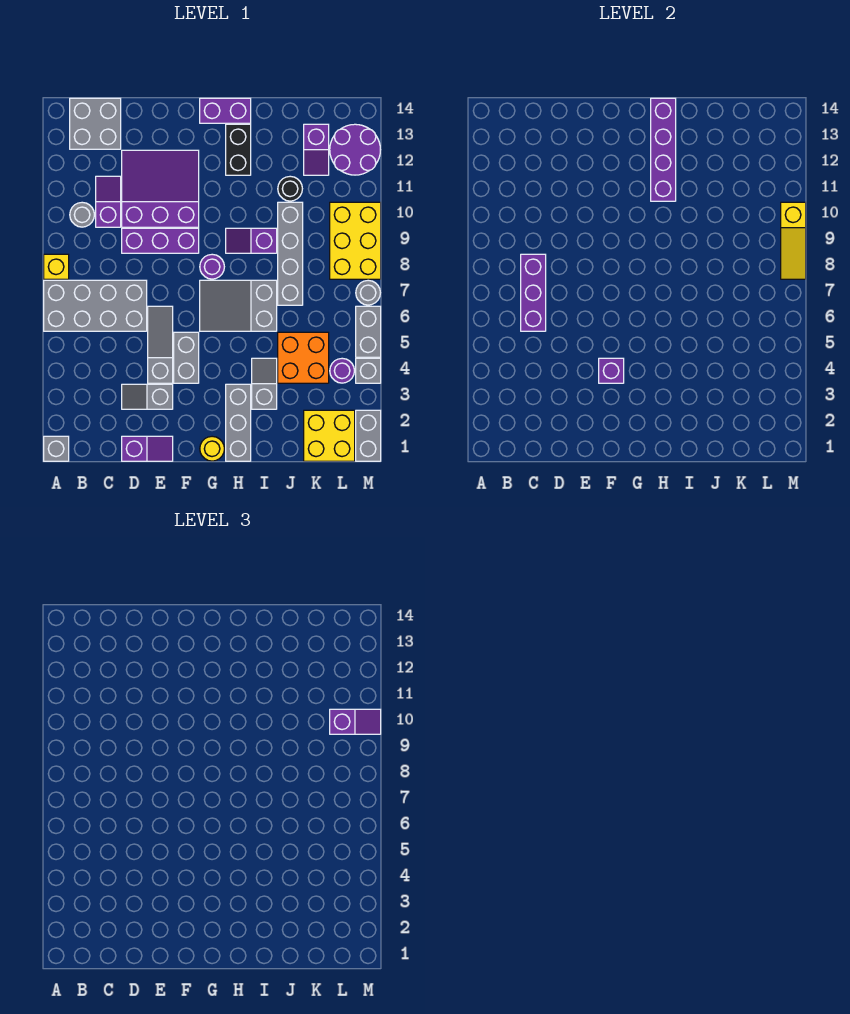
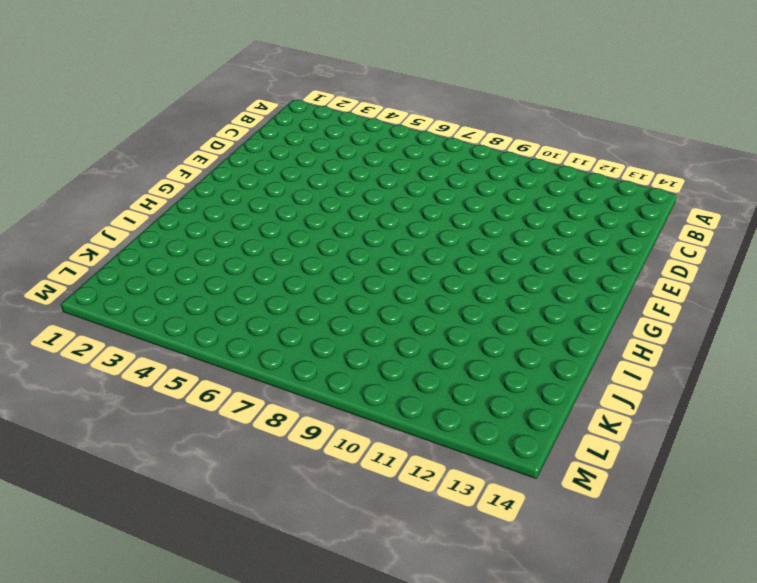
none -> grey brick A1 level 1
none -> grey brick A6:D7 level 1
none -> yellow brick A8 level 1
none -> grey round brick B10 level 1

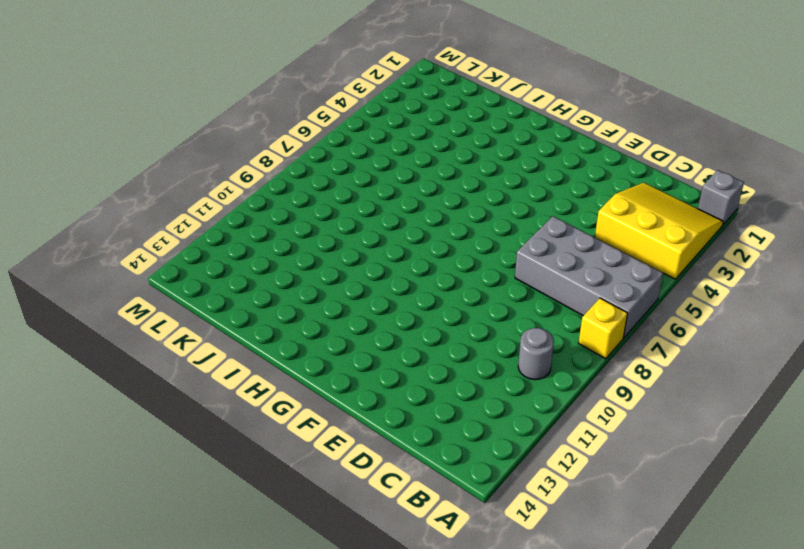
yellow slope A2:C4 level 1 top 4 -> none
none -> grey brick B13:C14 level 1
none -> purple slope C10:C11 level 1 top 10
none -> purple slope D1:E1 level 1 top D
none -> grey slope D3:E3 level 1 top E

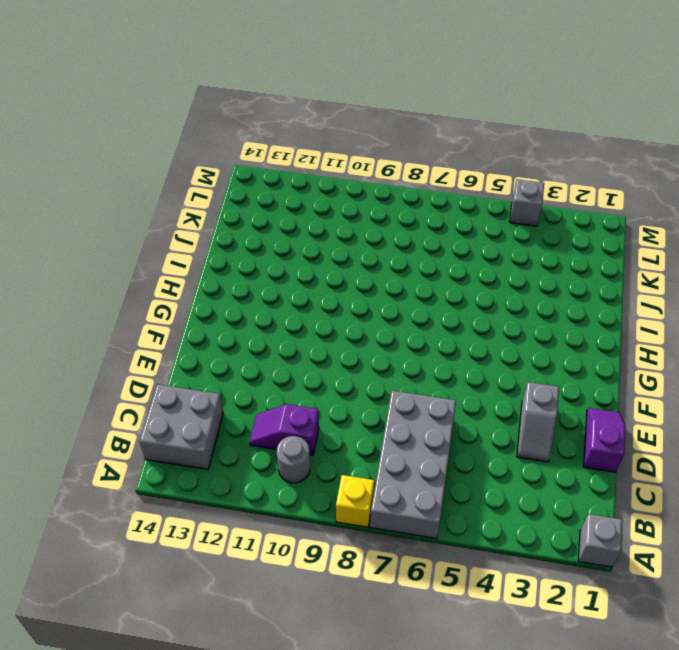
none -> purple brick D9:F9 level 1
none -> purple slope D10:F12 level 1 top 10
none -> grey slope E4:E6 level 1 top 4
none -> grey brick F4:F5 level 1

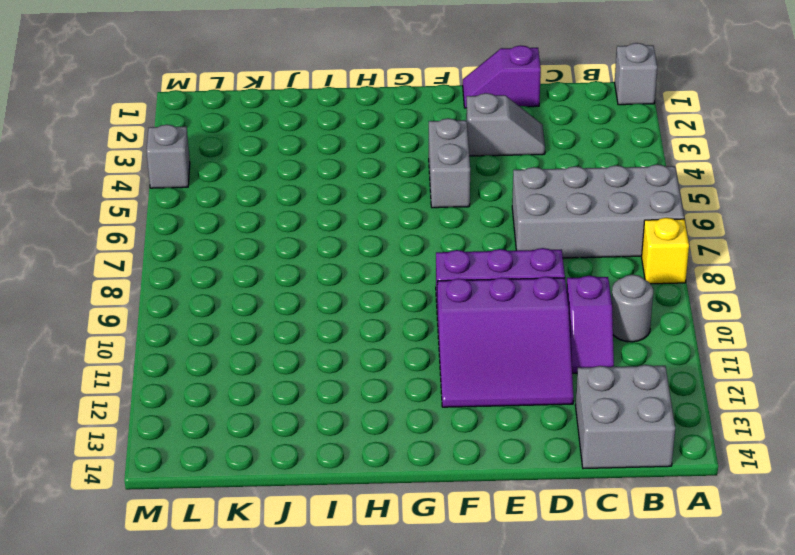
none -> grey slope E4:E6 level 1 top 4
none -> yellow round brick G1 level 1
none -> grey slope G6:I7 level 1 top I
none -> purple round brick G8 level 1

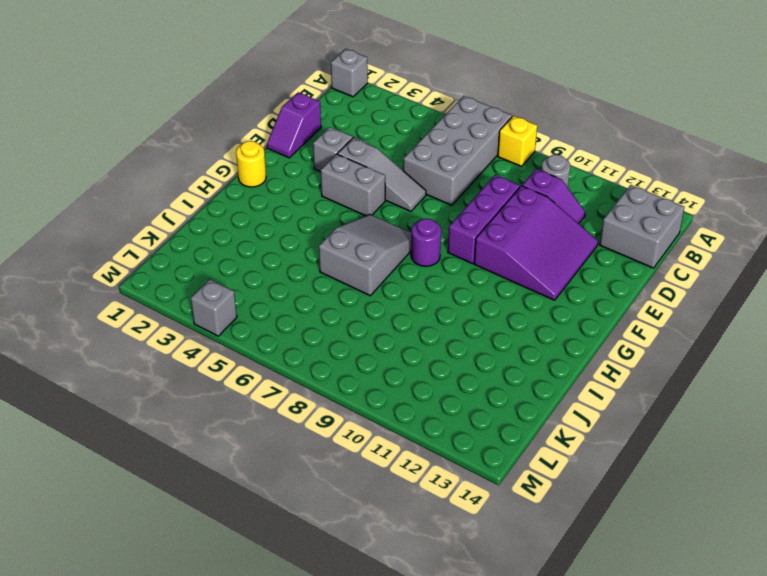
none -> purple brick G14:H14 level 1
none -> grey brick H1:H3 level 1
none -> purple slope H9:I9 level 1 top I
none -> black brick H12:H13 level 1

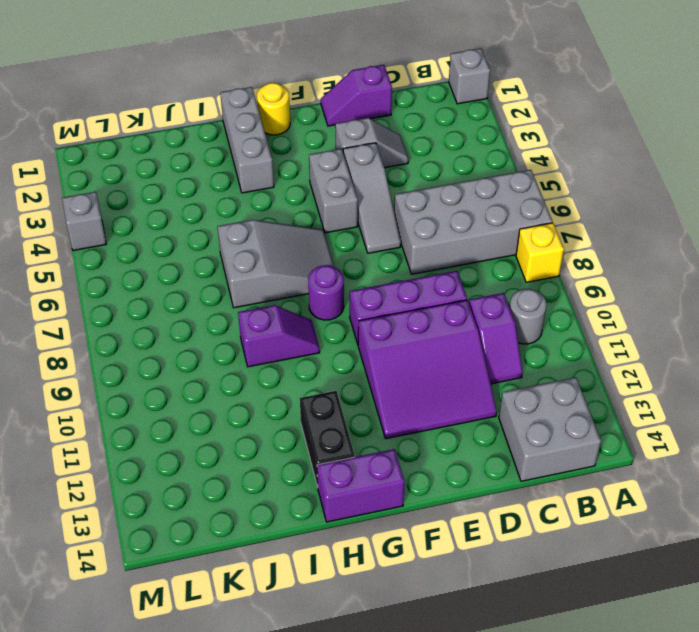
none -> grey slope I3:I4 level 1 top 3
none -> orange brick J4:K5 level 1
none -> grey brick J7:J10 level 1
none -> black round brick J11 level 1

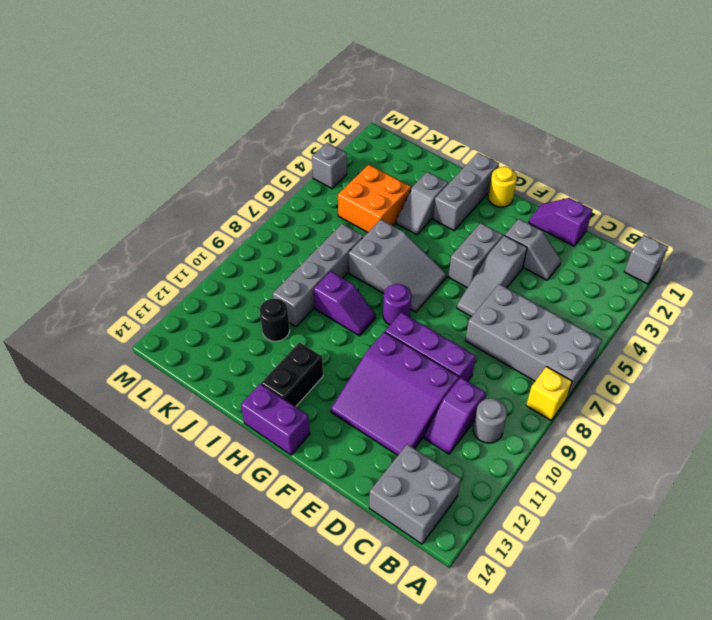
none -> yellow brick K1:L2 level 1
none -> purple slope K12:K13 level 1 top 13
none -> purple round brick L4 level 1
none -> yellow brick L8:M10 level 1

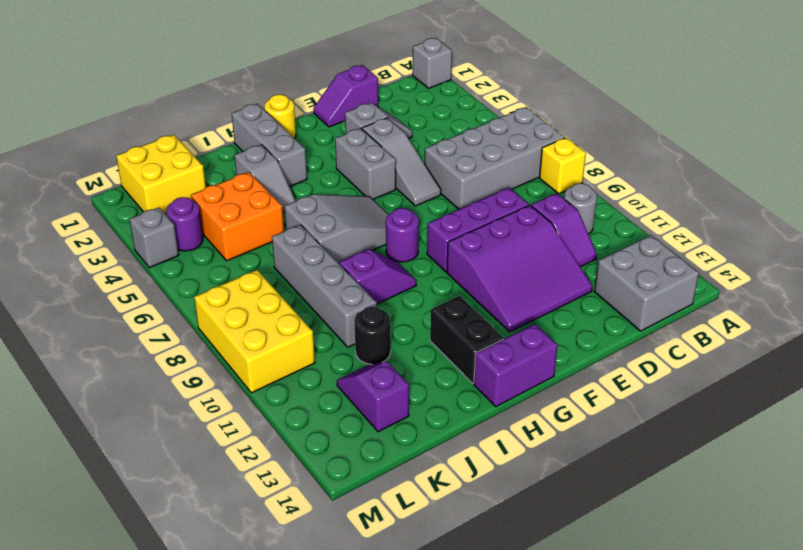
none -> purple round brick L12:M13 level 1
none -> grey brick M1:M2 level 1
none -> grey brick M5:M6 level 1
none -> grey round brick M7 level 1

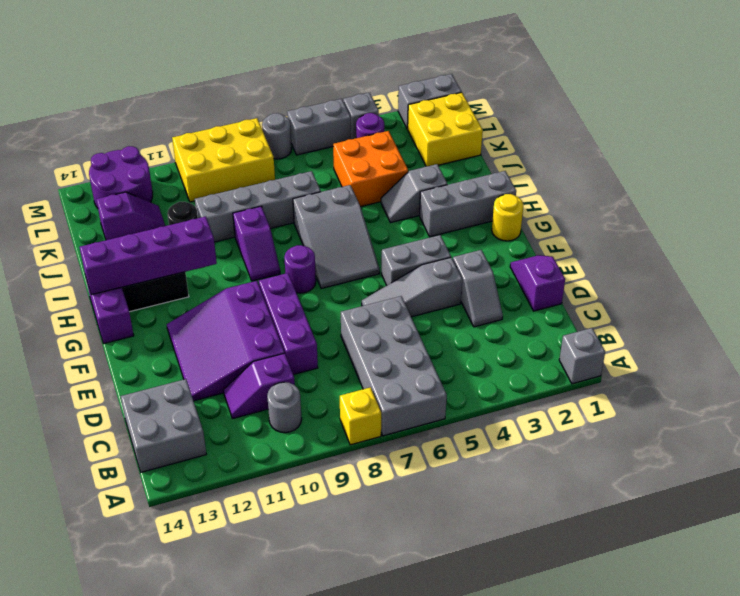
none -> purple brick C6:C8 level 2
none -> purple brick F4 level 2
none -> yellow slope M8:M10 level 2 top 10
none -> purple slope L10:M10 level 3 top L

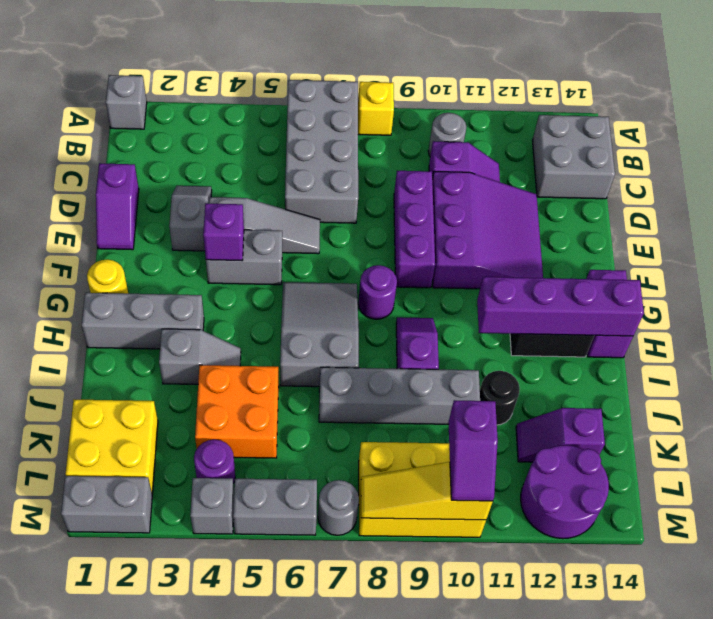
none -> purple brick C6:C8 level 2

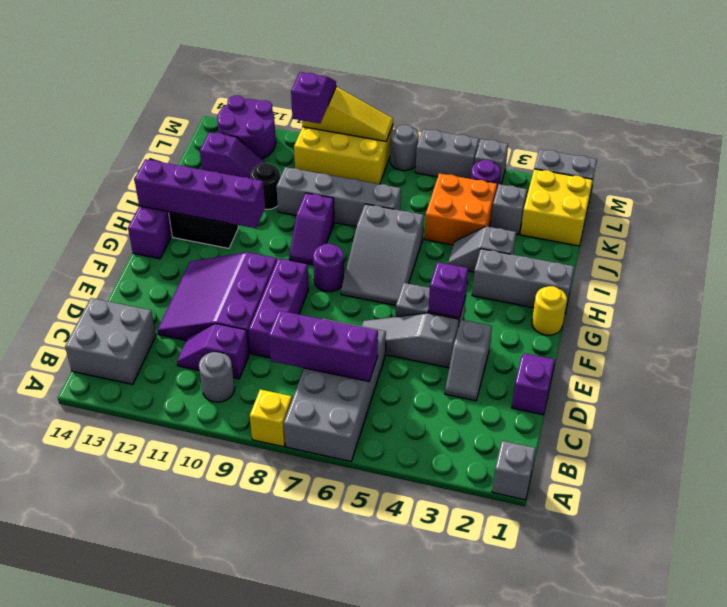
grey brick K3 level 1 -> none

